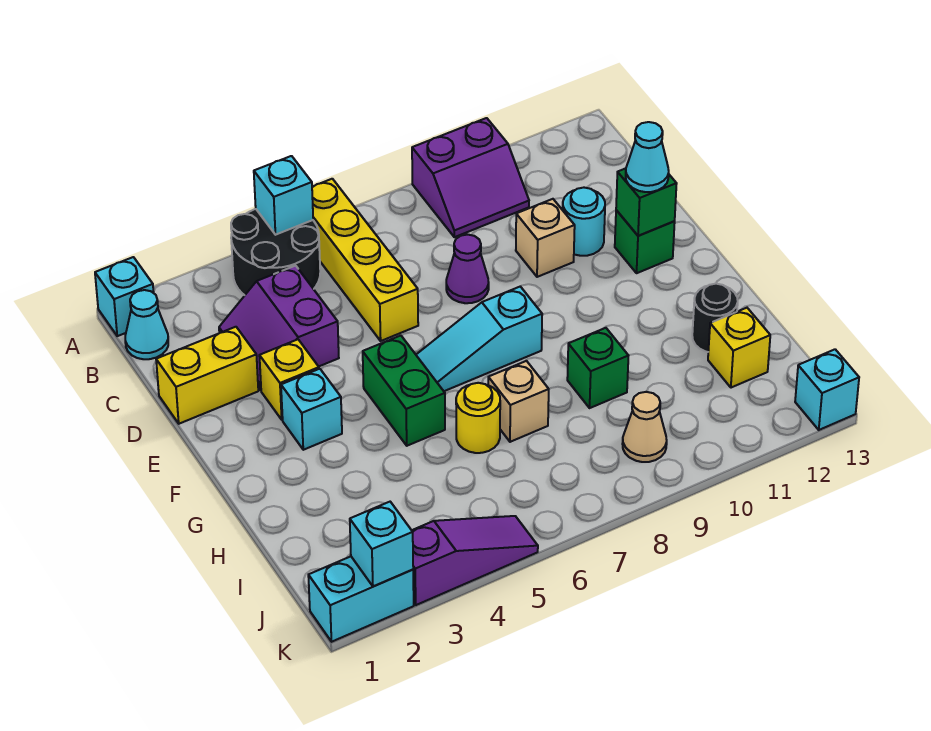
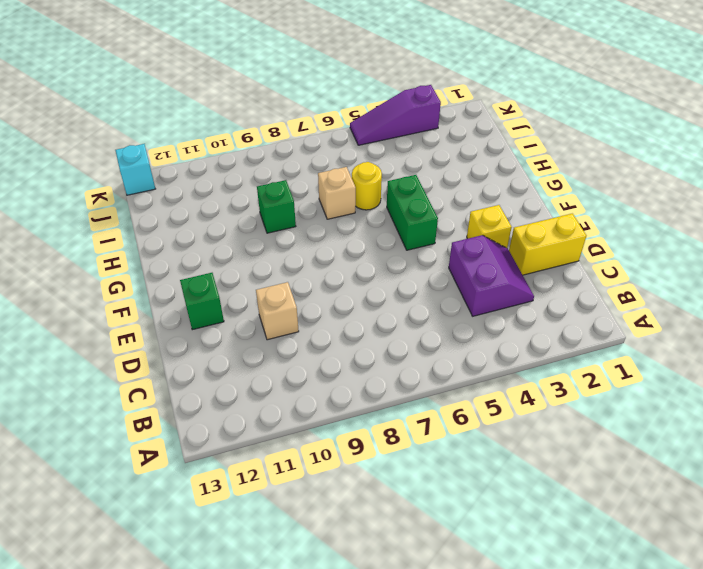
none -> cyan brick A1 level 1
none -> black round brick A4:B5 level 1
none -> yellow brick A6:D6 level 1

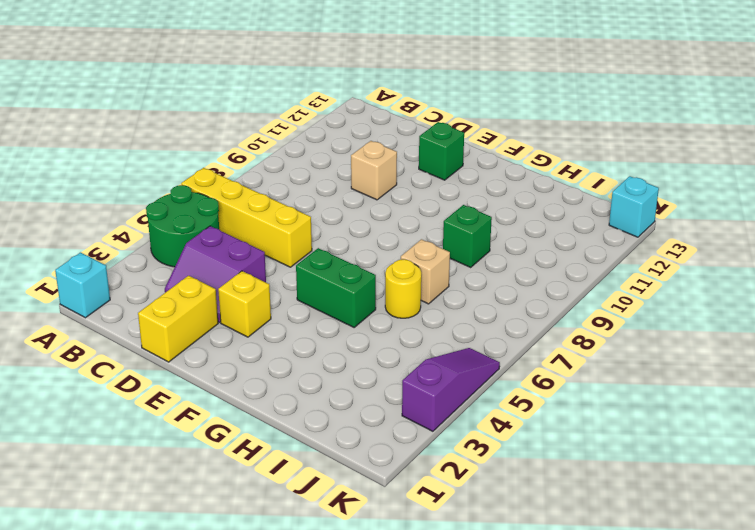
green round brick A4:B5 level 1 -> black round brick A4:B5 level 1
none -> purple slope A9:B10 level 1 top A
none -> cyan cone B1 level 1
none -> purple cone D8 level 1

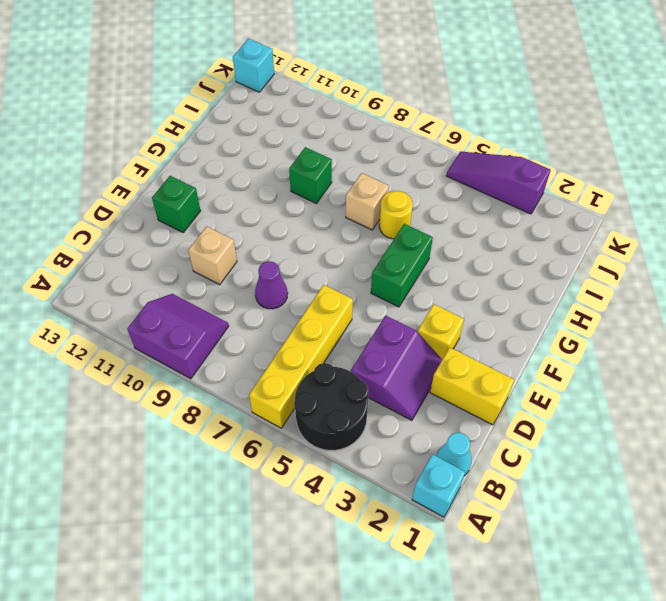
none -> cyan round brick D11 level 1
none -> cyan brick F3 level 1
none -> cyan slope F6:F8 level 1 top 8

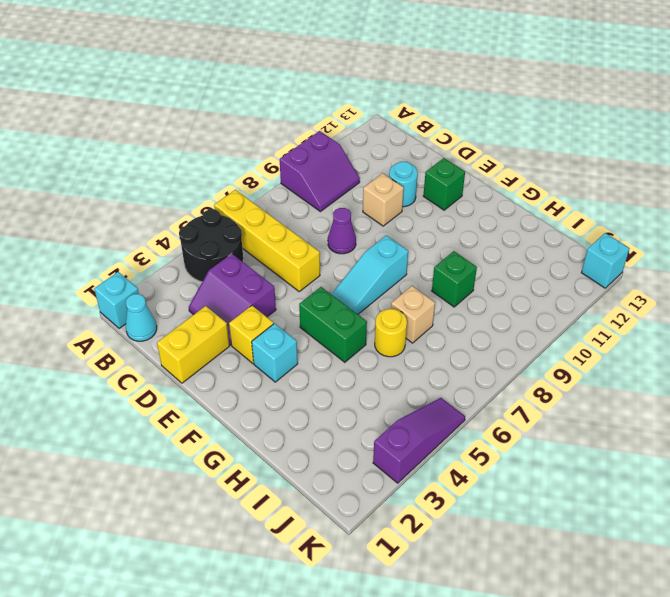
none -> black round brick H12 level 1
none -> yellow brick I12 level 1
none -> tan cone J9 level 1

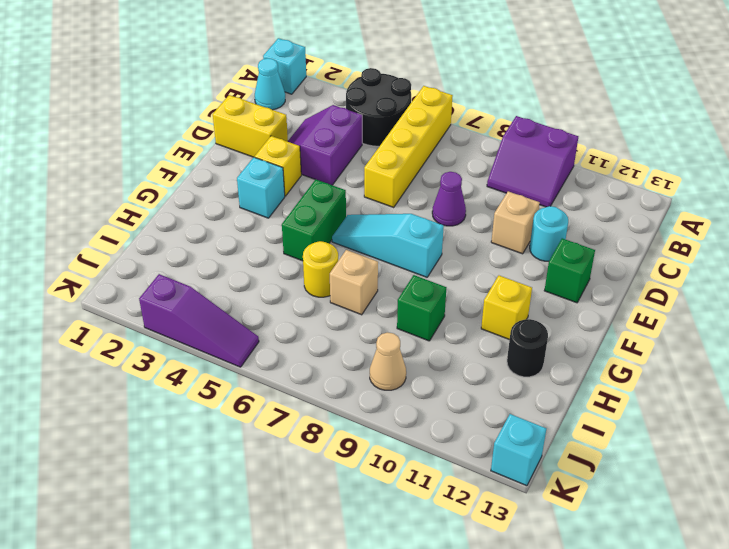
yellow brick G11 level 1 -> yellow brick I12 level 1
none -> cyan brick K1:K2 level 1
none -> cyan brick A5 level 2
none -> green brick E12 level 2

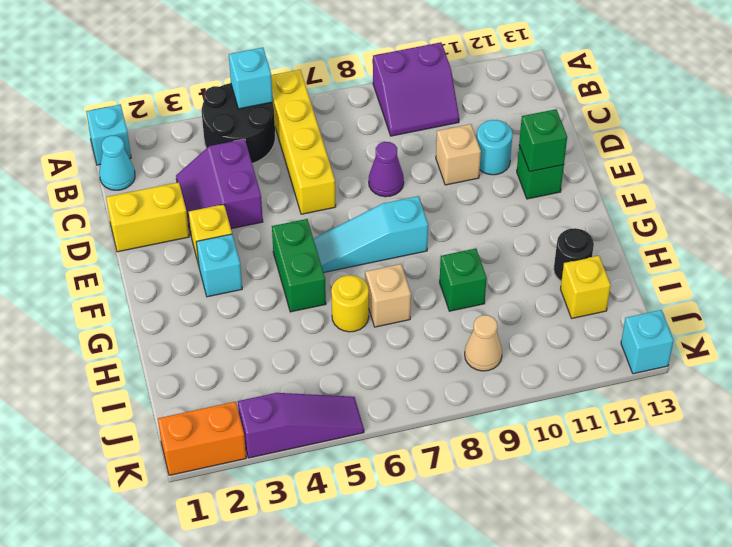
orange brick K1:K2 level 1 -> cyan brick K1:K2 level 1
none -> cyan brick K2 level 2
none -> cyan cone E12 level 3

